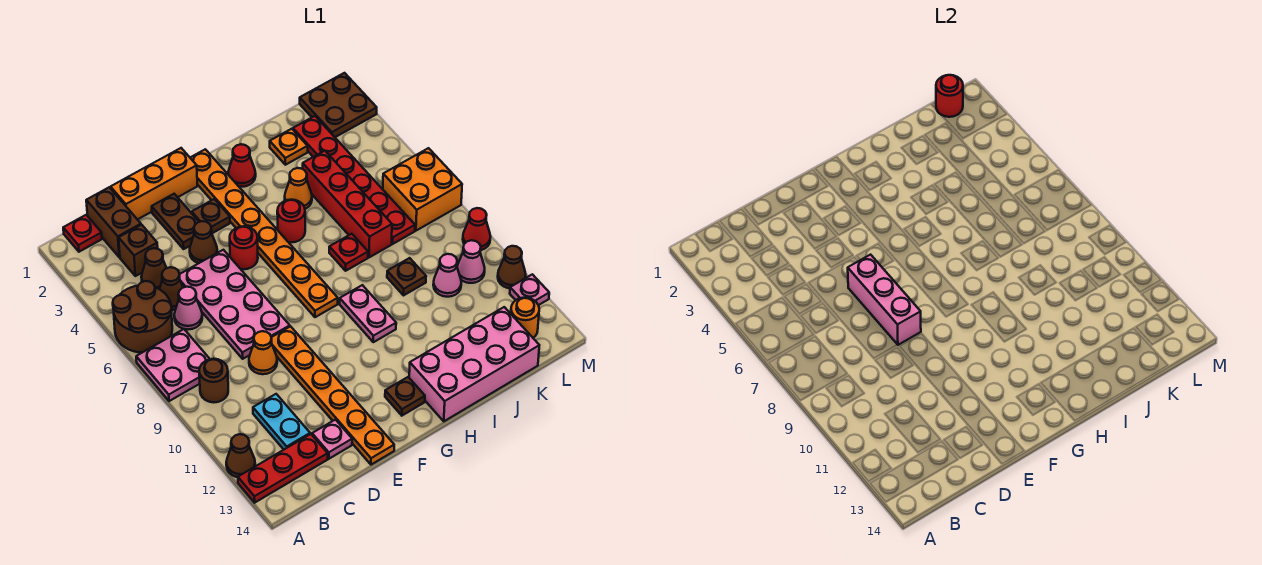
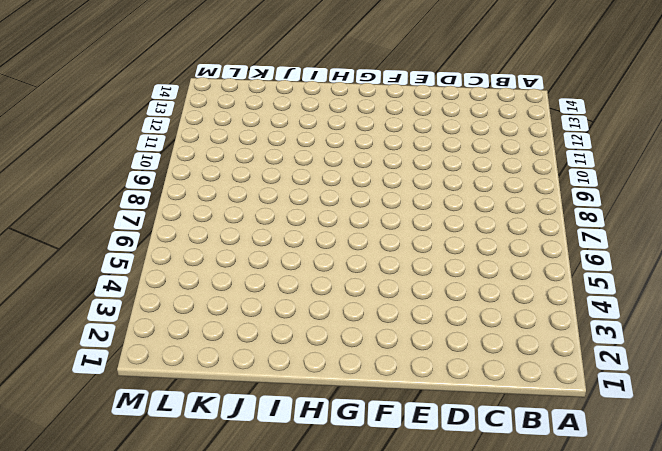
none -> brown round brick A5:B6 level 1
none -> pink plate A7:B8 level 1
none -> brown cone A12 level 1
none -> red plate A13:C13 level 1

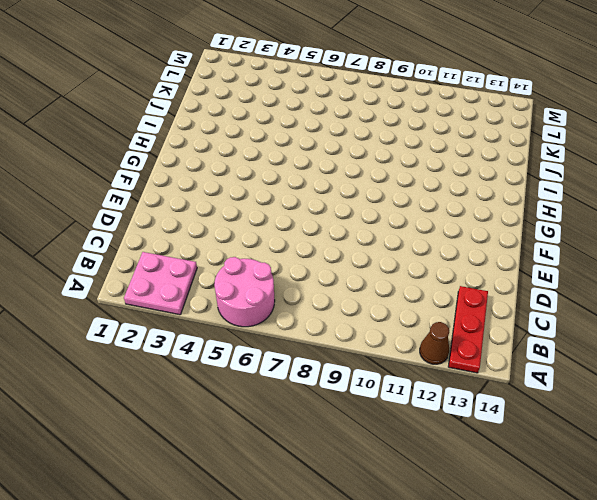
pink plate A2:B3 level 1 -> pink plate A7:B8 level 1
pink round brick A5:B6 level 1 -> brown round brick A5:B6 level 1
none -> red plate B1 level 1
none -> brown round brick B9 level 1
none -> brown brick C1:C2 level 1
none -> brown brick C3 level 1

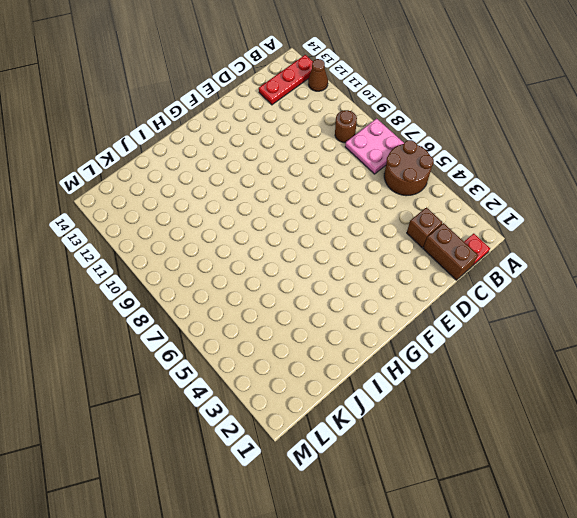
none -> brown cone C4 level 1
none -> brown cone C5 level 1
none -> pink cone C6 level 1
none -> cyan plate C11:C12 level 1

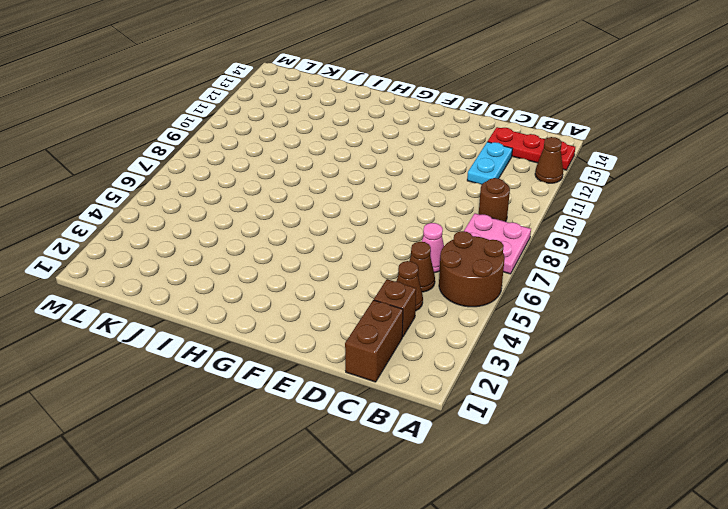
none -> red plate B1 level 1
none -> orange brick D1:F1 level 1
none -> pink plate D5:E8 level 1
none -> orange cone D9 level 1

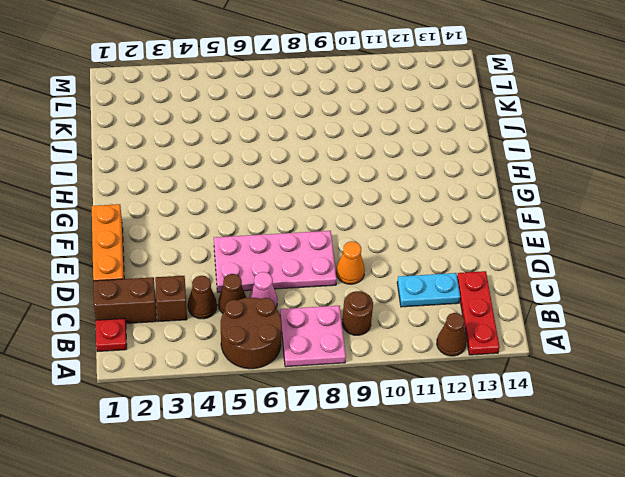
none -> pink plate D13 level 1
none -> brown plate E2:E3 level 1
none -> brown cone E4 level 1
none -> orange plate E9:E14 level 1

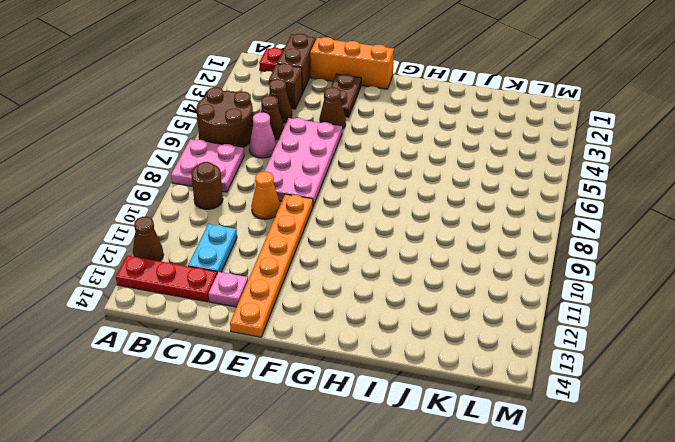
none -> brown plate F3 level 1
none -> red round brick F5 level 1
none -> orange plate G1:G8 level 1
none -> brown plate G13 level 1

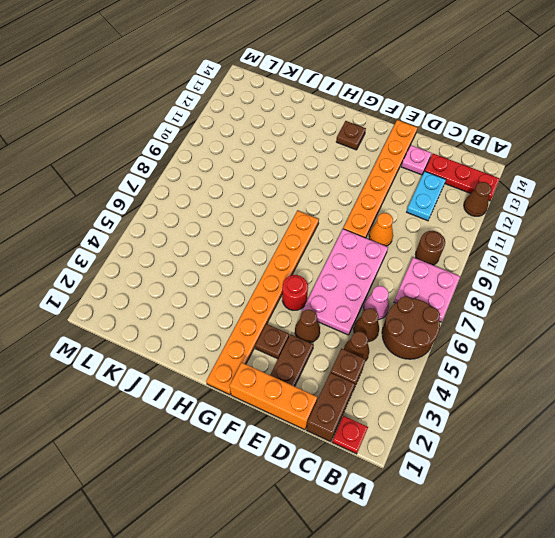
none -> red cone H2 level 1
none -> red round brick H5 level 1
none -> pink plate H9:H10 level 1
none -> pink brick H13:K14 level 1

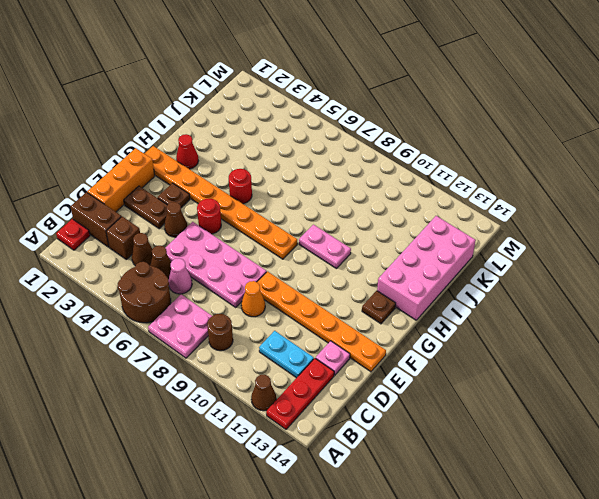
none -> orange cone I4 level 1
none -> red plate I7 level 1
none -> orange plate J2 level 1
none -> red brick J4:J7 level 1

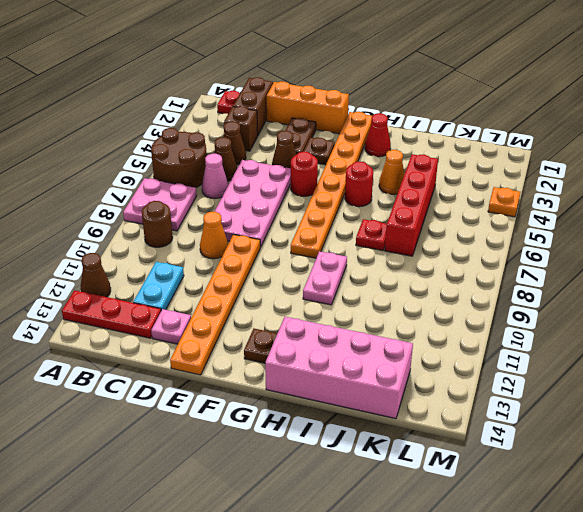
orange plate M4 level 1 -> orange plate J2 level 1
none -> brown plate J9 level 1
none -> red plate K2:K7 level 1
none -> pink cone K10 level 1
none -> brown plate L1:M2 level 1

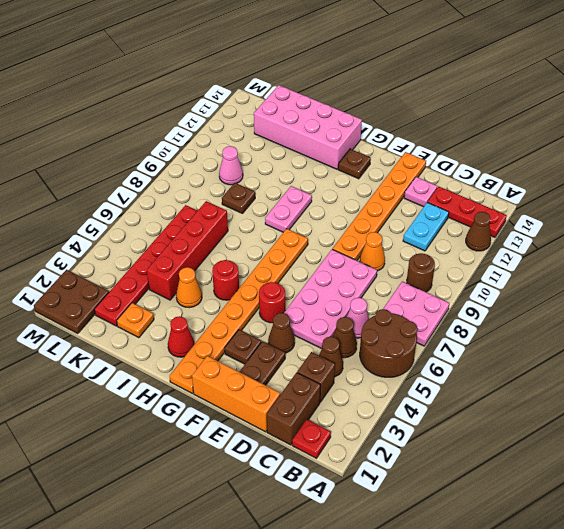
none -> red plate I7 level 1
none -> orange brick L6:M7 level 1
none -> pink cone L10 level 1
none -> orange round brick L13 level 1

